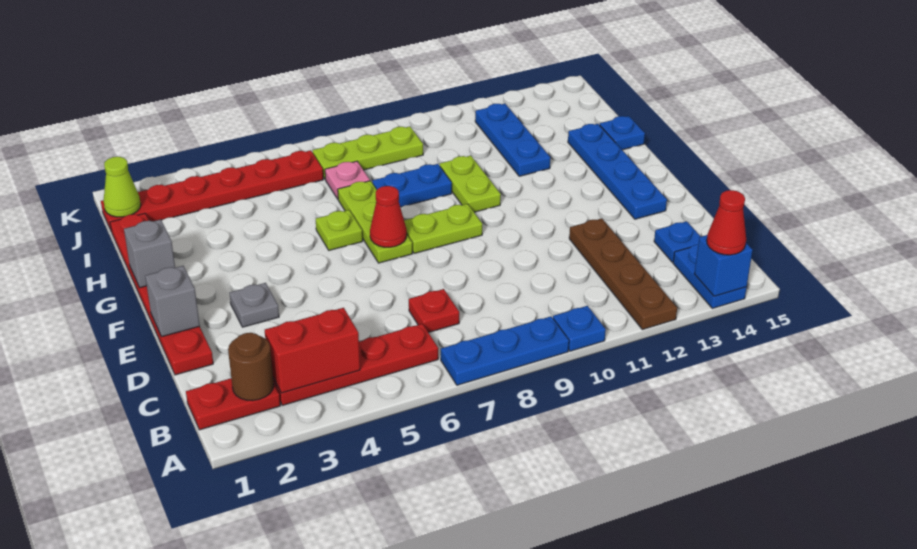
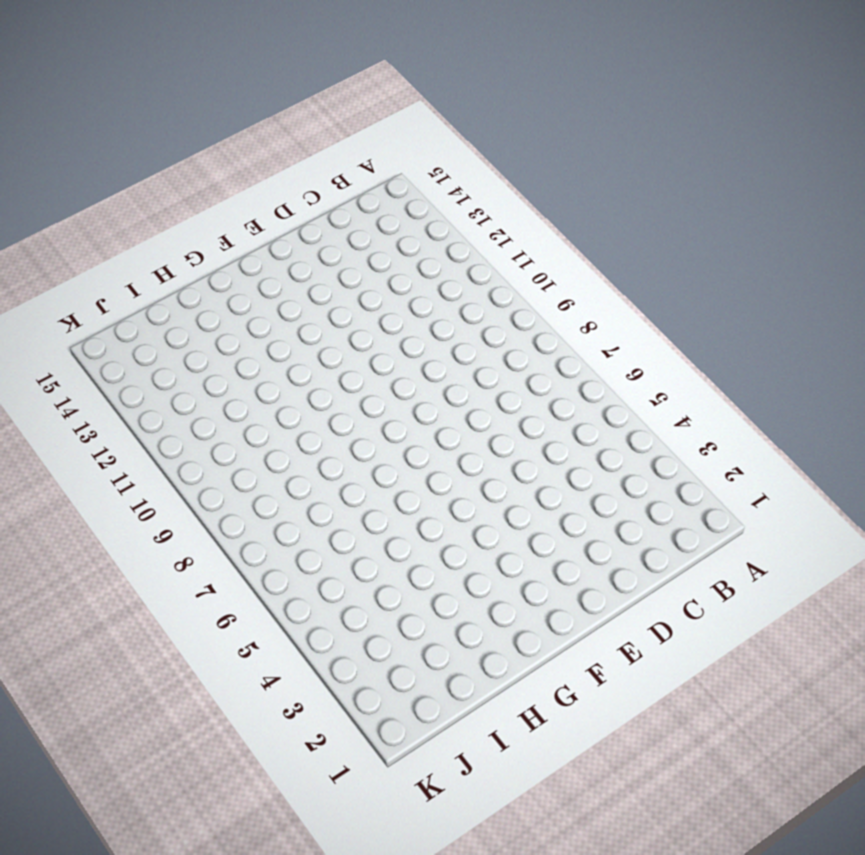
none -> blue plate A7:A9 level 1
none -> blue plate A10 level 1
none -> brown plate A12:D12 level 1

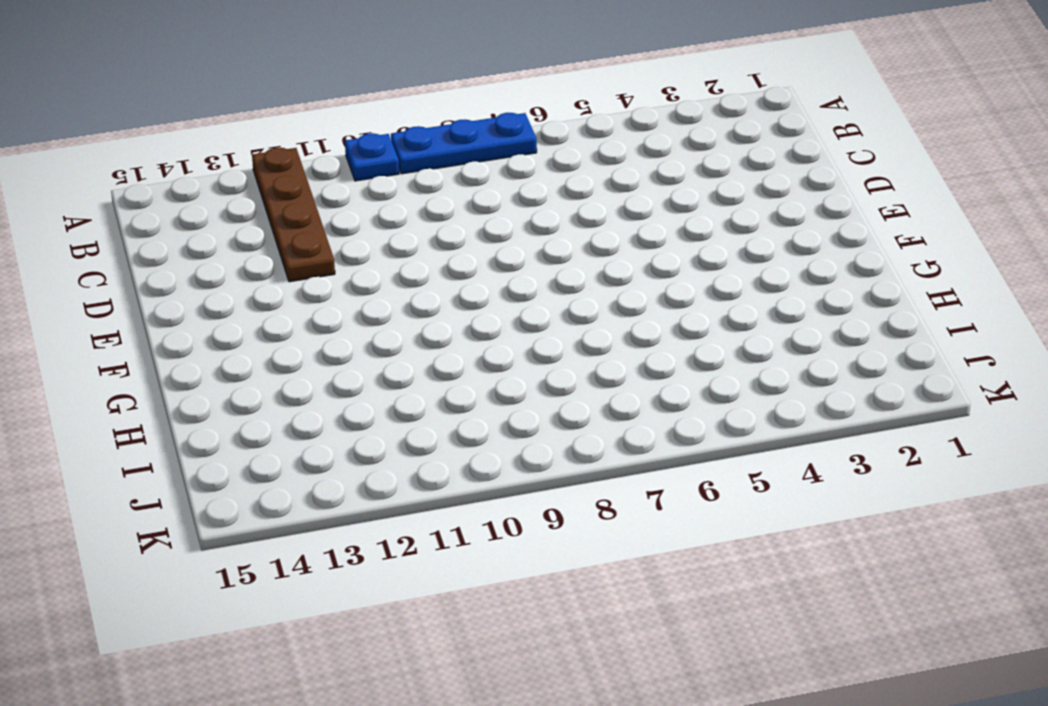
none -> blue plate A14:B14 level 1
none -> red plate B1:B2 level 1
none -> red plate B3:B6 level 1

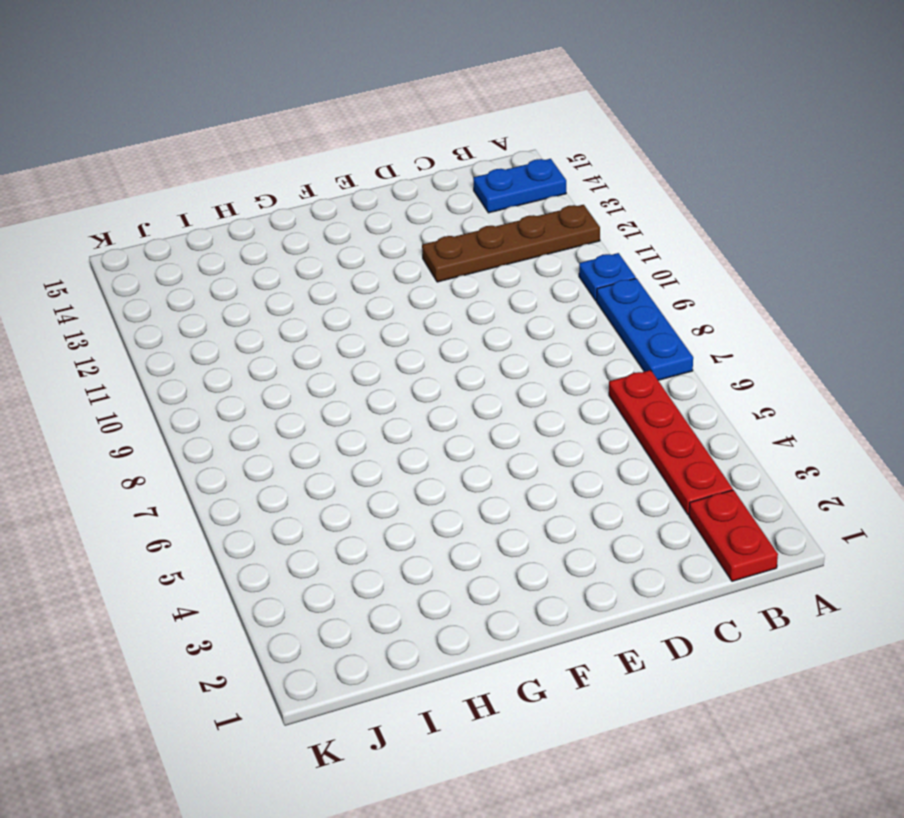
none -> red plate C7 level 1
none -> blue plate C14 level 1
none -> red plate D1:I1 level 1

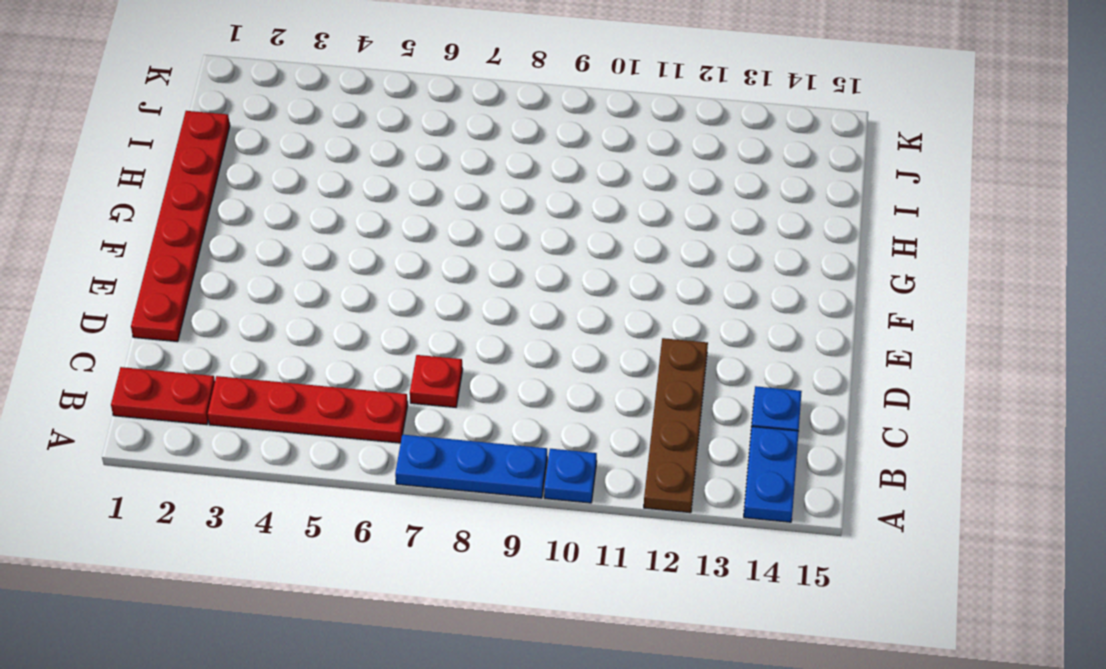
none -> grey plate E3 level 1
none -> blue plate E14:H14 level 1
none -> lime plate F7:H7 level 1

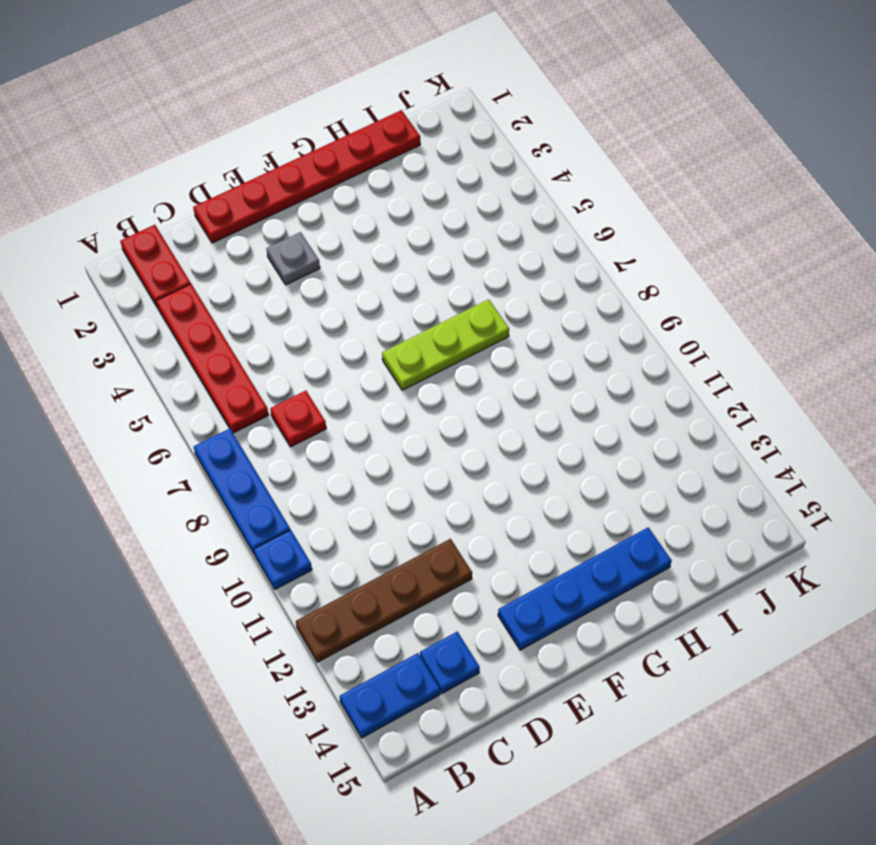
none -> lime plate F8:F9 level 1
none -> lime plate G6 level 1
none -> lime plate G10:H10 level 1

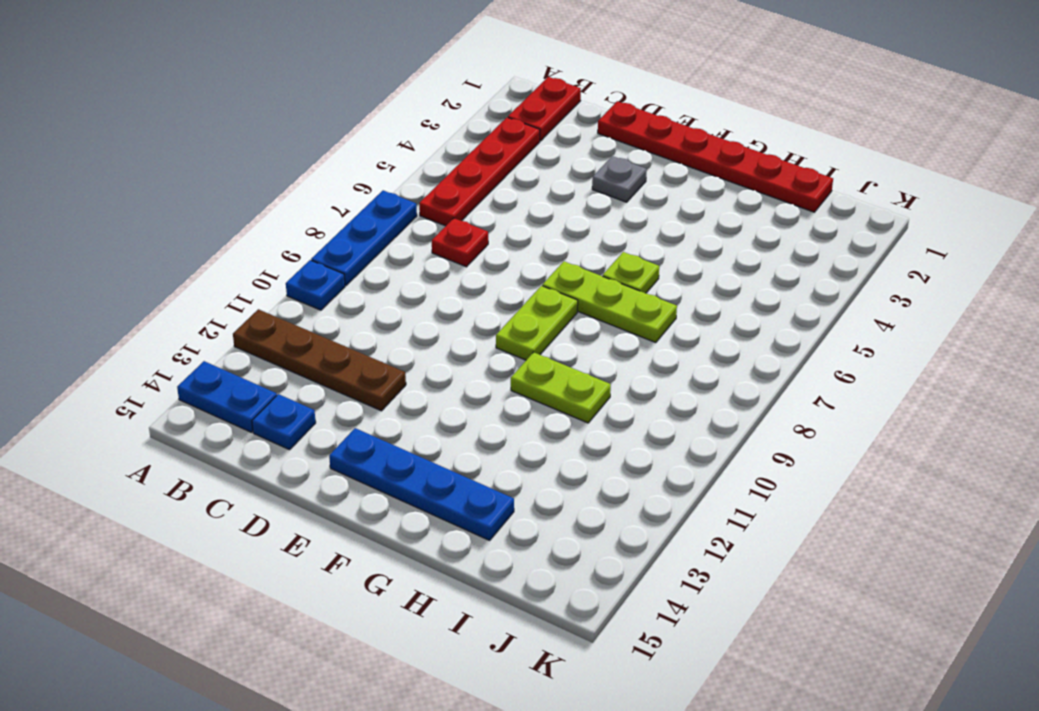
none -> blue plate H8:H9 level 1
none -> blue plate H12:J12 level 1
none -> blue plate H15 level 1

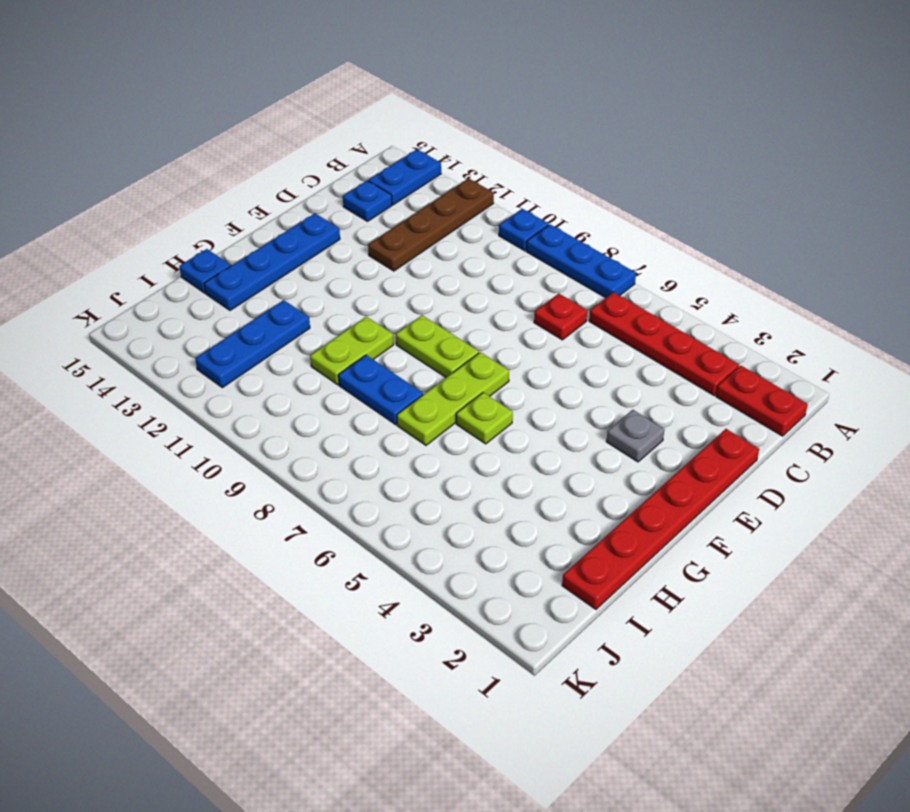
none -> pink plate I7 level 1
none -> red plate J1:J6 level 1
none -> lime plate J7:J9 level 1

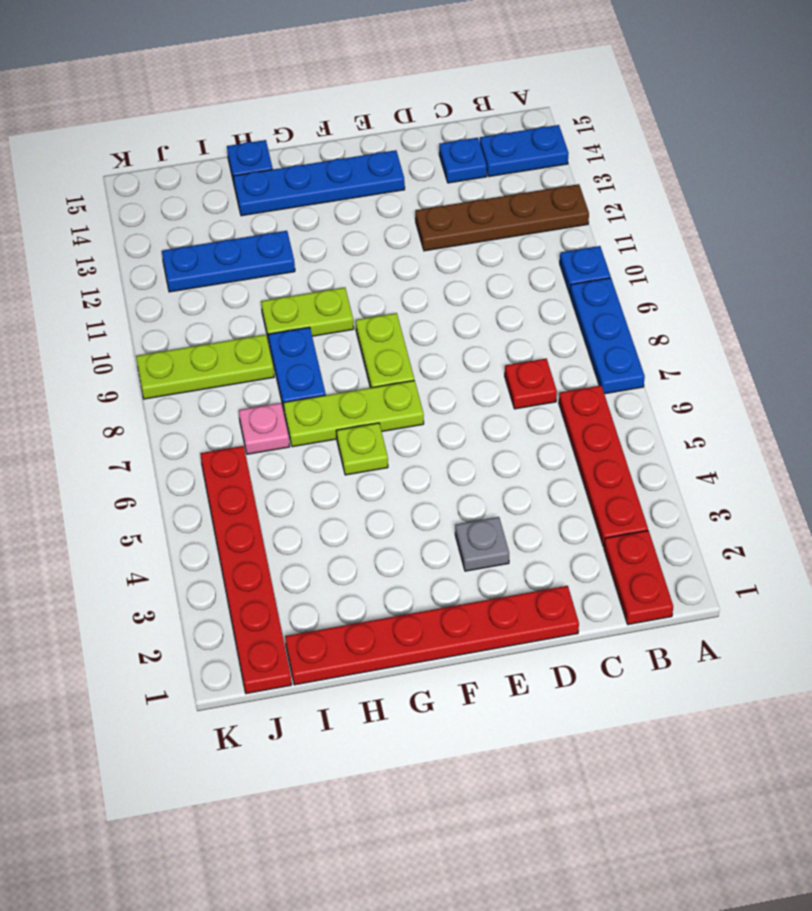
lime plate I9:K9 level 1 -> lime plate J7:J9 level 1
none -> blue brick A14 level 2
none -> brown round brick B2 level 2
none -> red brick B3:B4 level 2

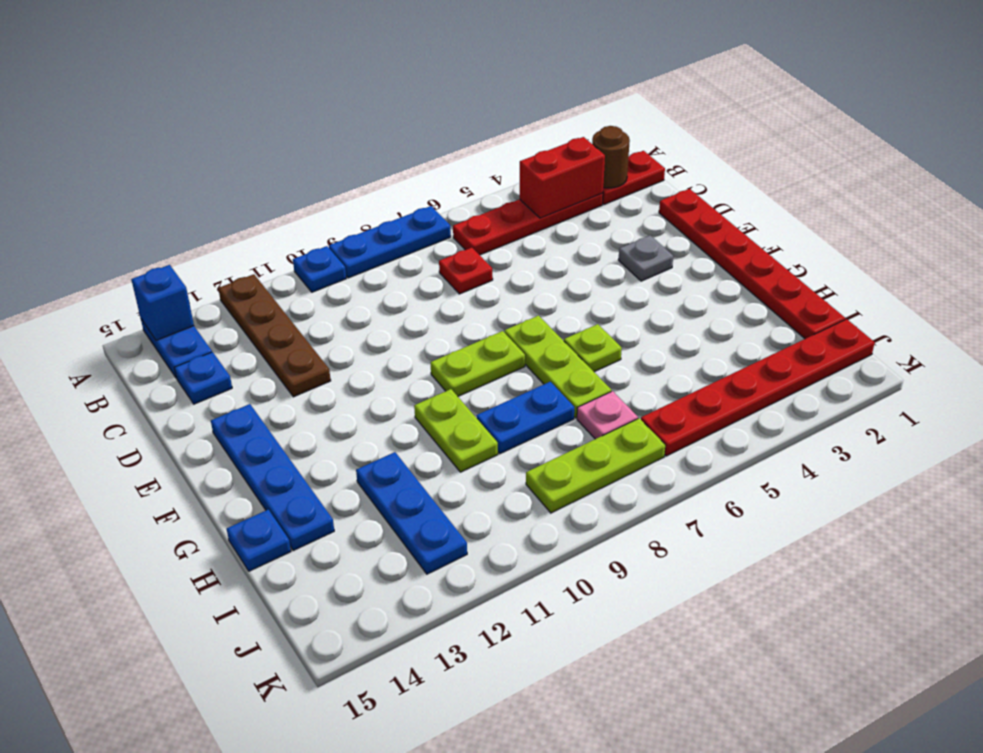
none -> grey brick E1 level 2
none -> red cone F7 level 2
none -> grey brick G1 level 2

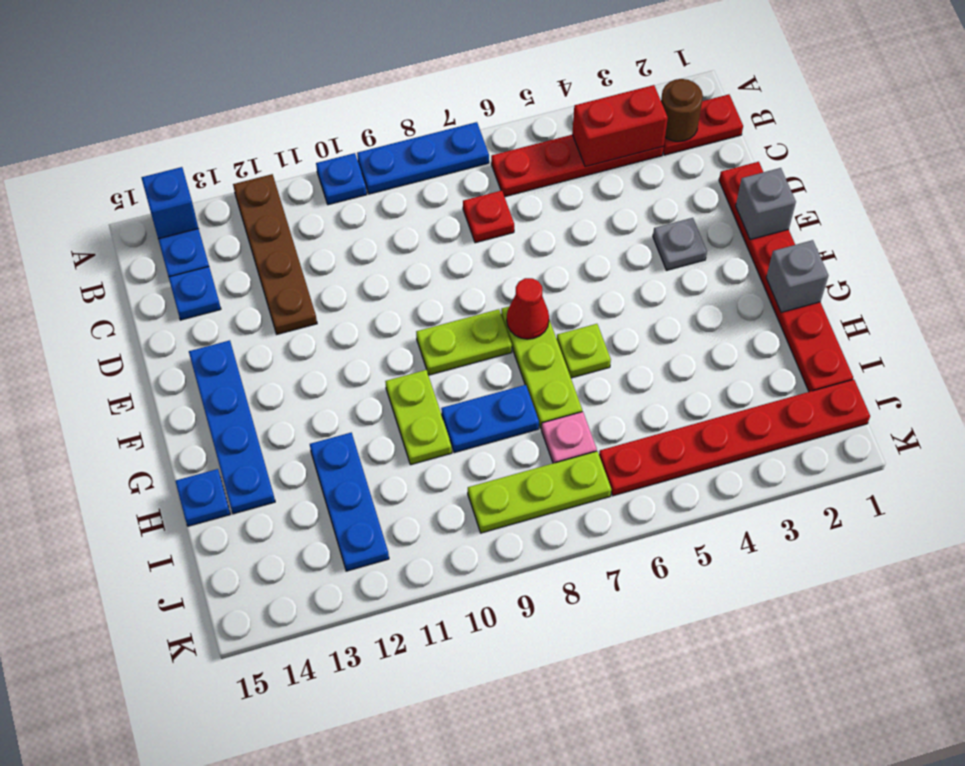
none -> lime cone J1 level 2
none -> red cone A14 level 3

